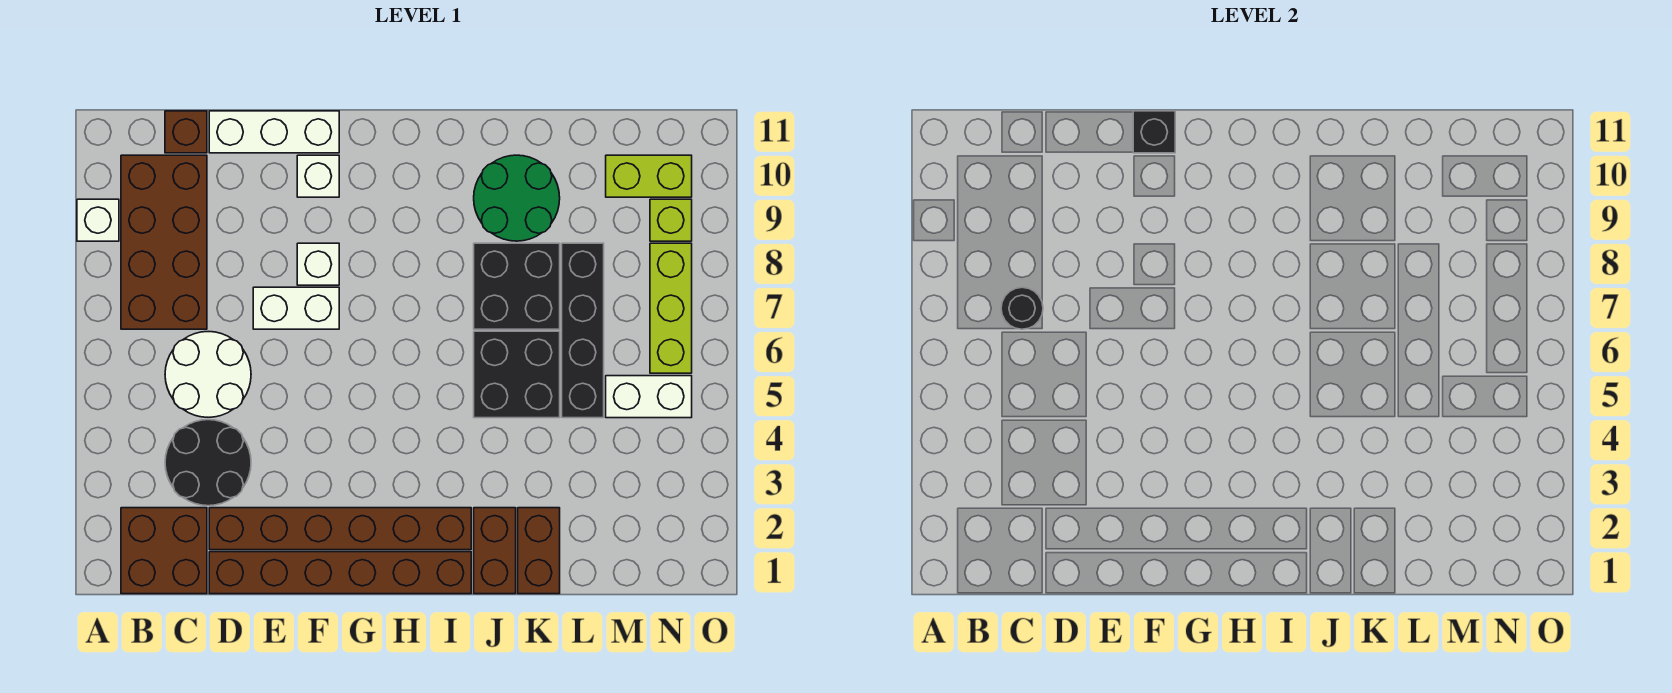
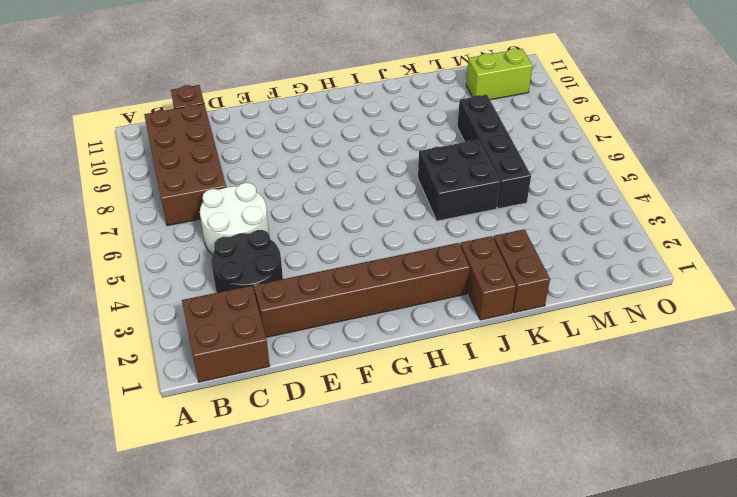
none -> white brick A9 level 1
none -> brown brick D1:I1 level 1
none -> white brick D11:F11 level 1

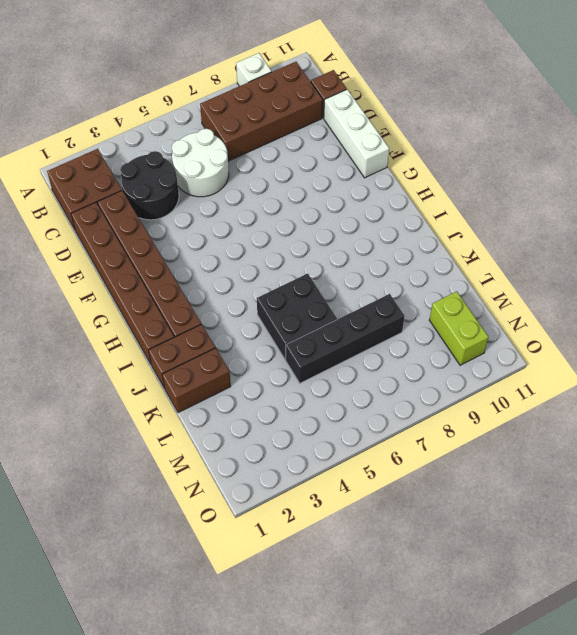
none -> white brick E7:F7 level 1
none -> white brick F8 level 1
none -> white brick F10 level 1

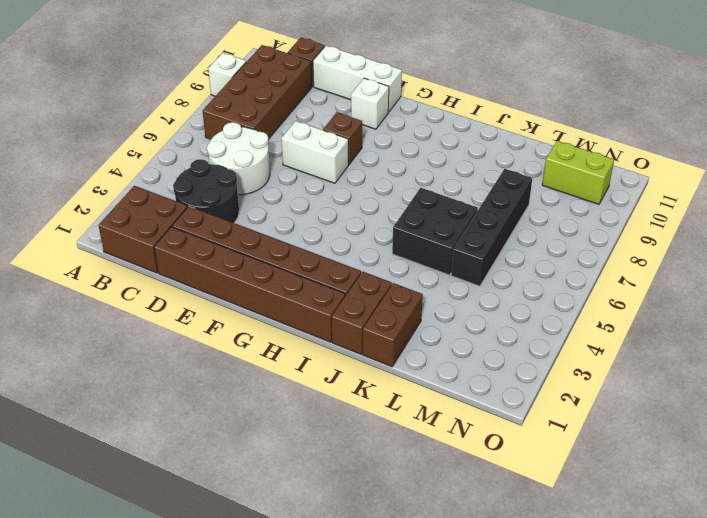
brown brick F8 level 1 -> white brick F8 level 1
none -> black brick J7:K8 level 1
none -> green round brick J9:K10 level 1
none -> white brick M5:N5 level 1

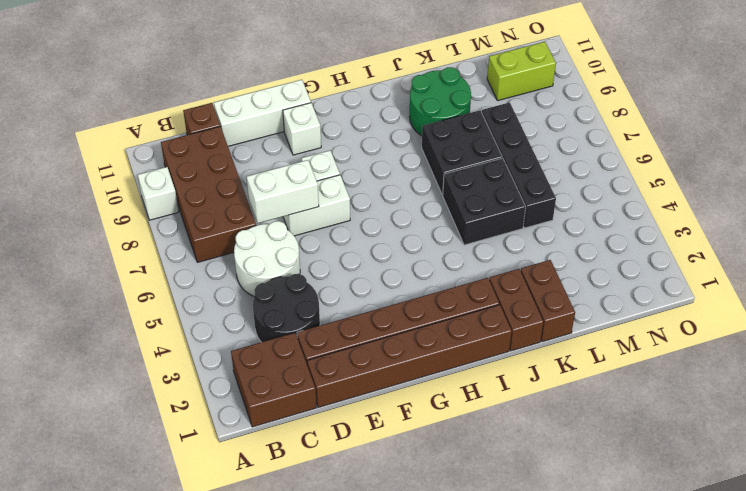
white brick D7:E7 level 2 -> white brick M5:N5 level 1
none -> lime brick N6:N8 level 1
none -> lime brick N9 level 1
none -> black round brick C7 level 2

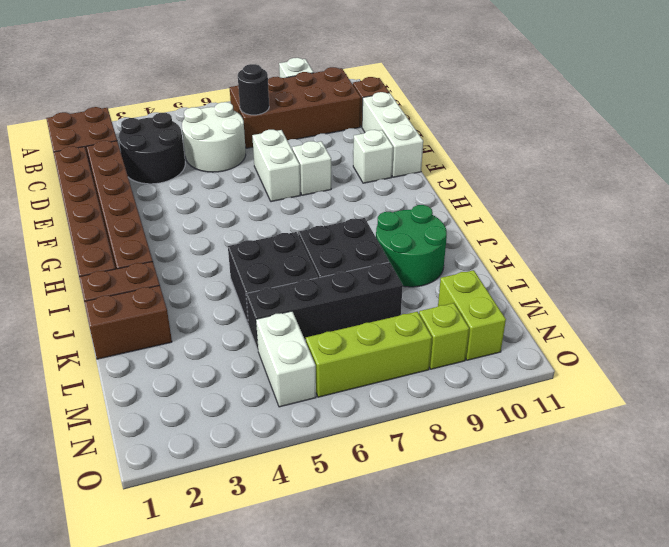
none -> black brick F11 level 2

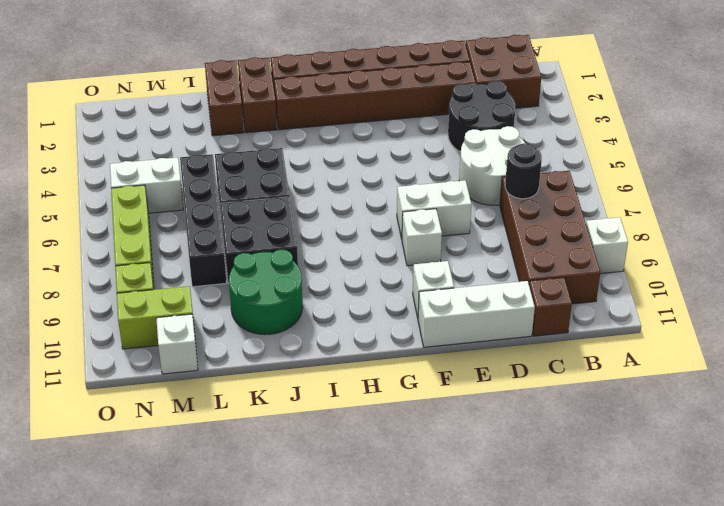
white brick M11 level 1 -> none
none -> black brick F11 level 2

